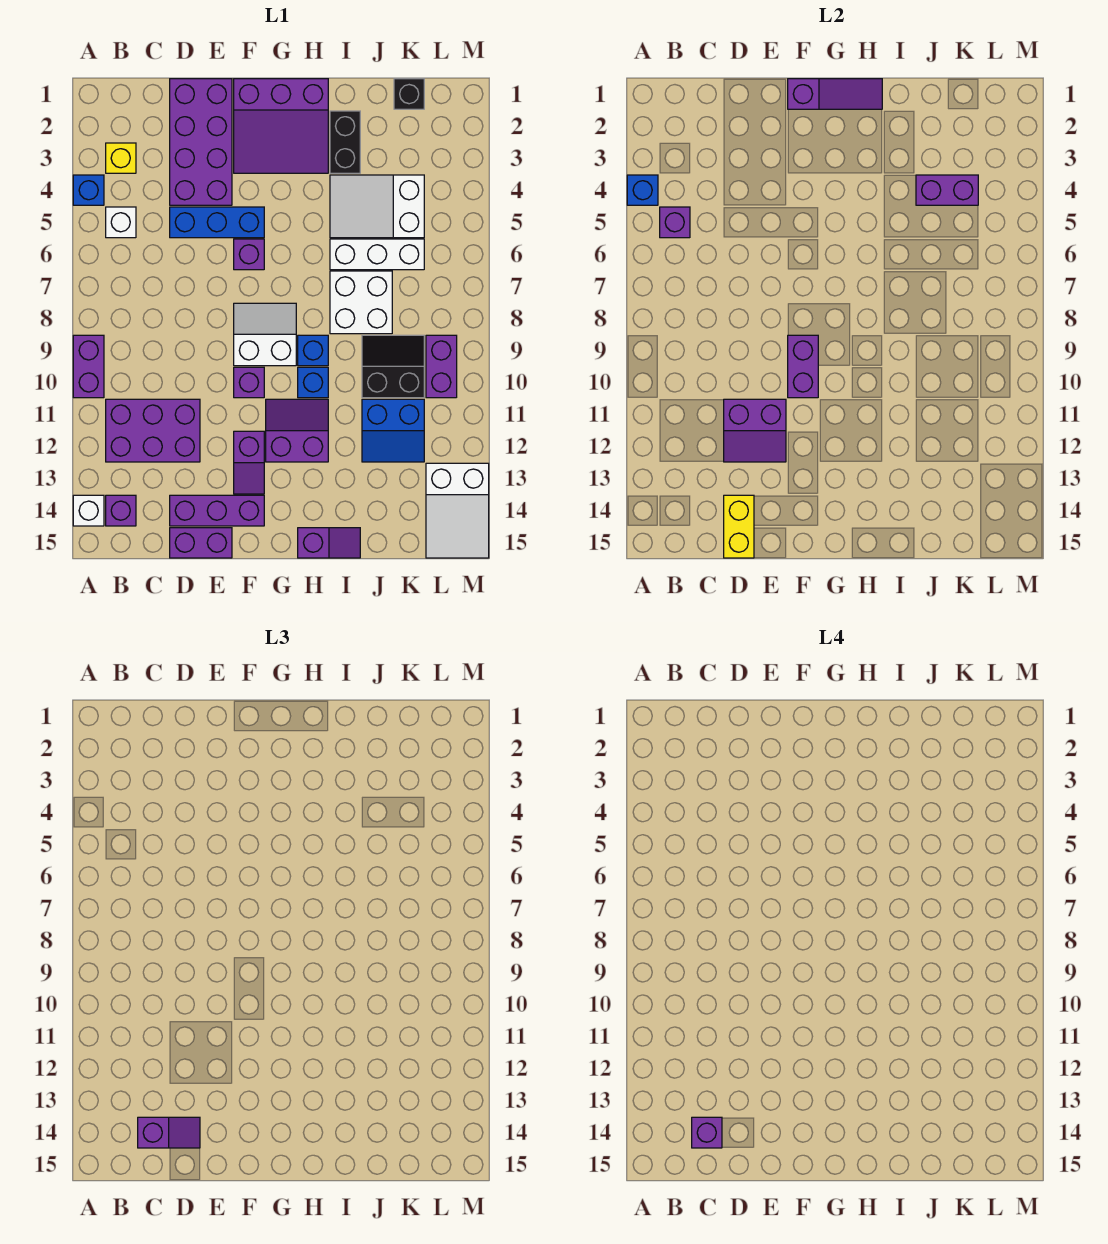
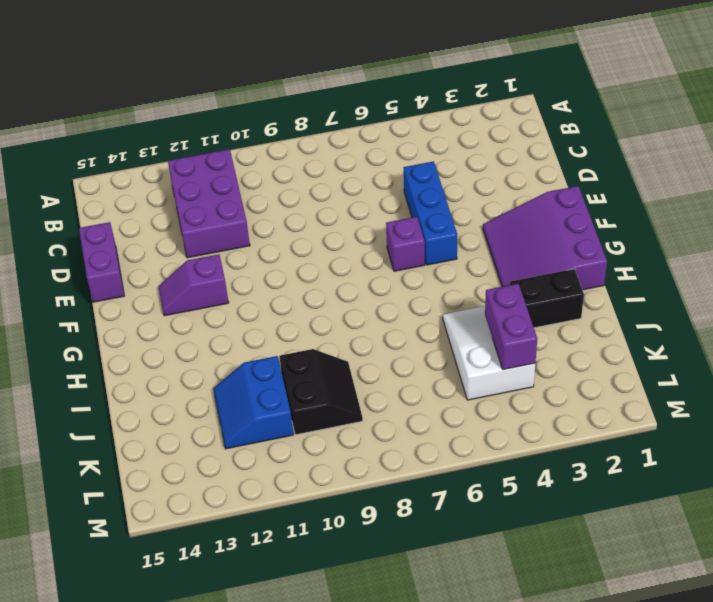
none -> blue brick A4 level 1
none -> purple brick A9:A10 level 1
none -> white brick A14 level 1
none -> yellow brick B3 level 1

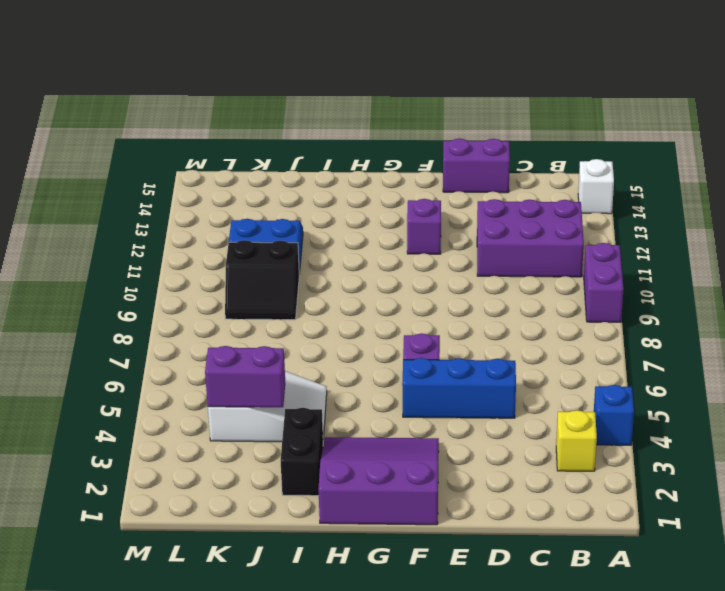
none -> white brick B5 level 1
none -> purple brick B14 level 1
none -> purple brick D1:E4 level 1
none -> purple brick D14:F14 level 1

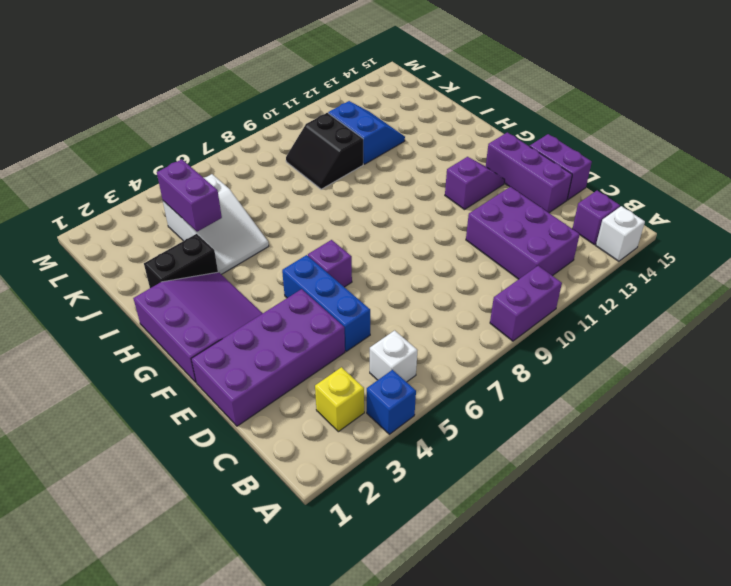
none -> white slope F8:G9 level 1 top 9
none -> purple brick F10 level 1
none -> purple slope G11:H12 level 1 top 12
none -> blue brick H9 level 1

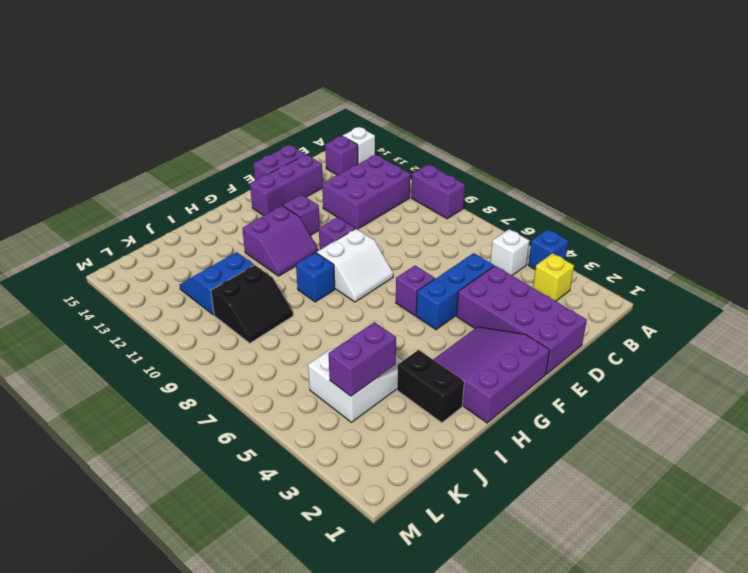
none -> blue brick H10 level 1
none -> purple slope H15:I15 level 1 top H
none -> white brick I6:K6 level 1
none -> white brick I7:J8 level 1

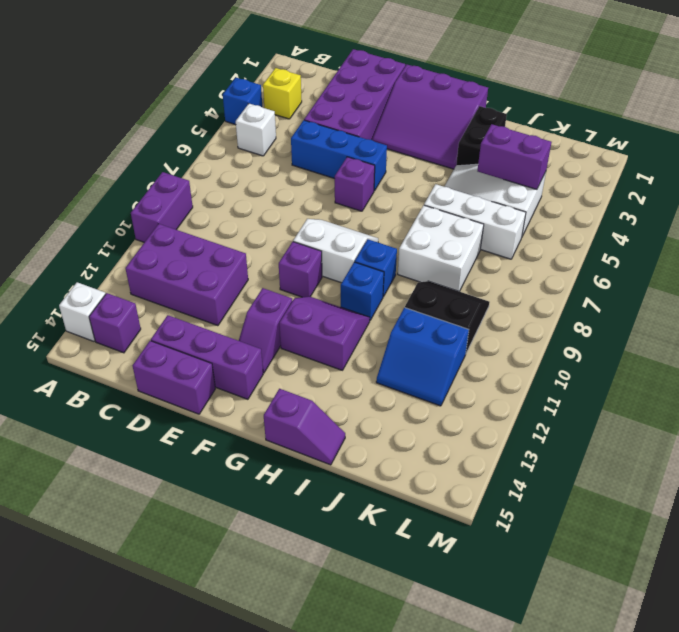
none -> black brick K1 level 1
none -> purple brick L9:L10 level 1
none -> white slope L13:M15 level 1 top 13
none -> blue brick A4 level 2

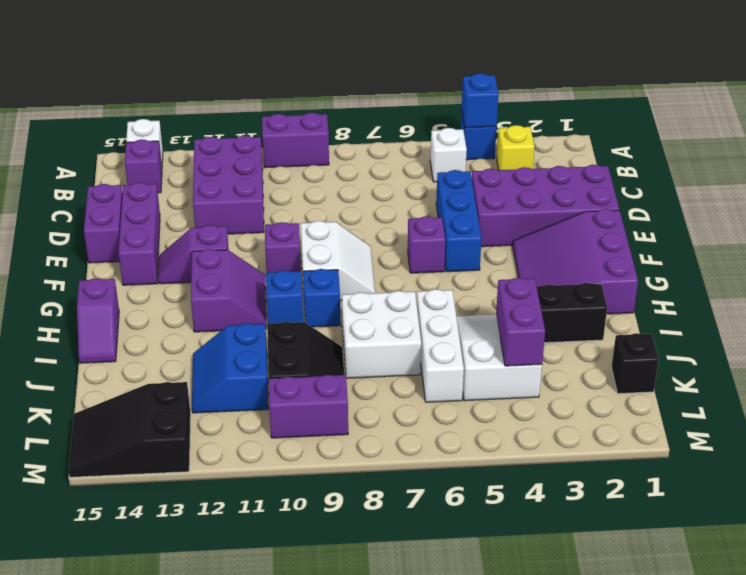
black slope L13:M15 level 1 top 13 -> white slope L13:M15 level 1 top 13
none -> purple brick B5 level 2
none -> purple slope D11:E12 level 2 top 11
none -> yellow brick D14:D15 level 2
none -> purple slope F1:H1 level 2 top F

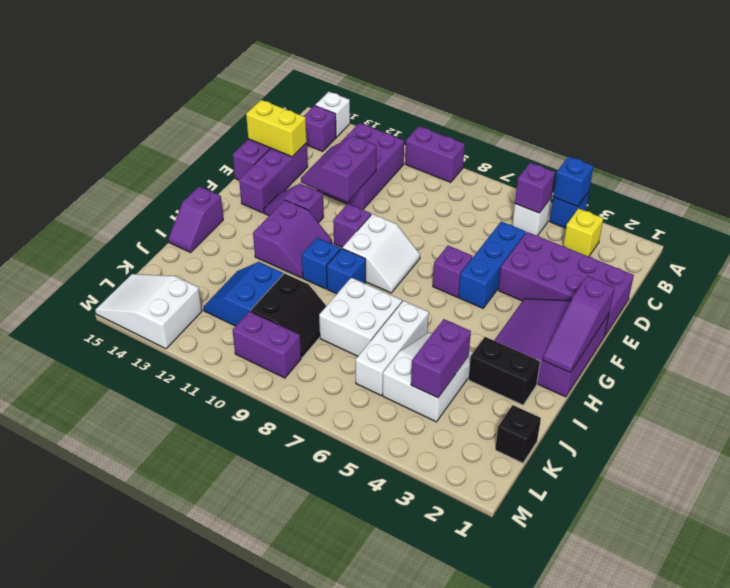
none -> purple brick F9:F10 level 2
none -> purple slope C14:D14 level 3 top C
none -> purple brick C14 level 4

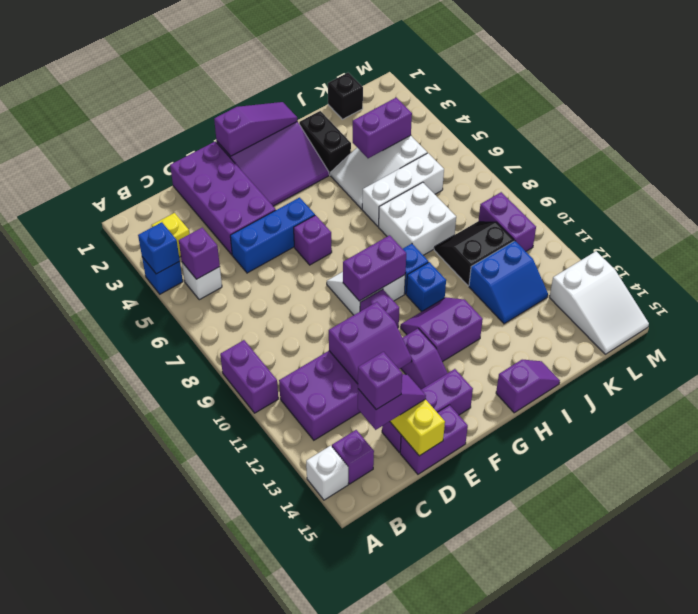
purple brick F9:G9 level 2 -> purple brick F9:F10 level 2

